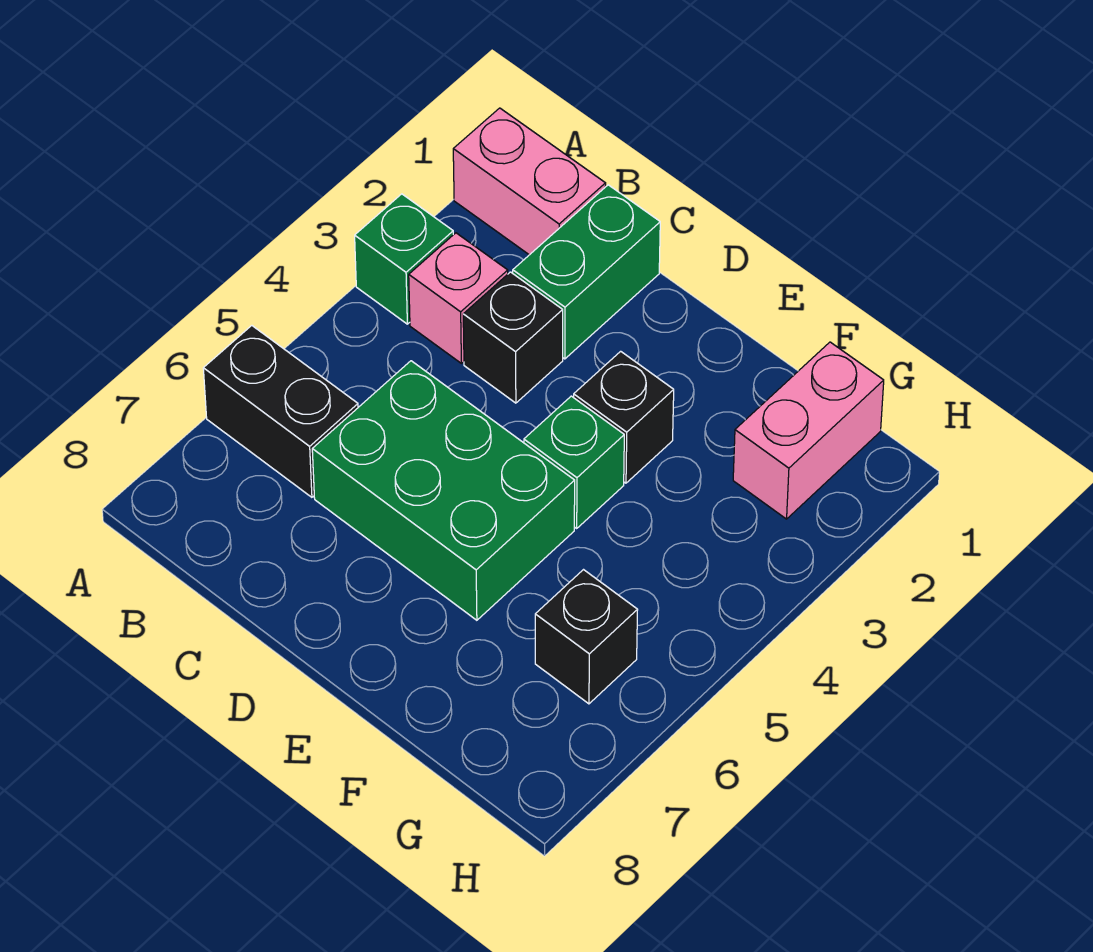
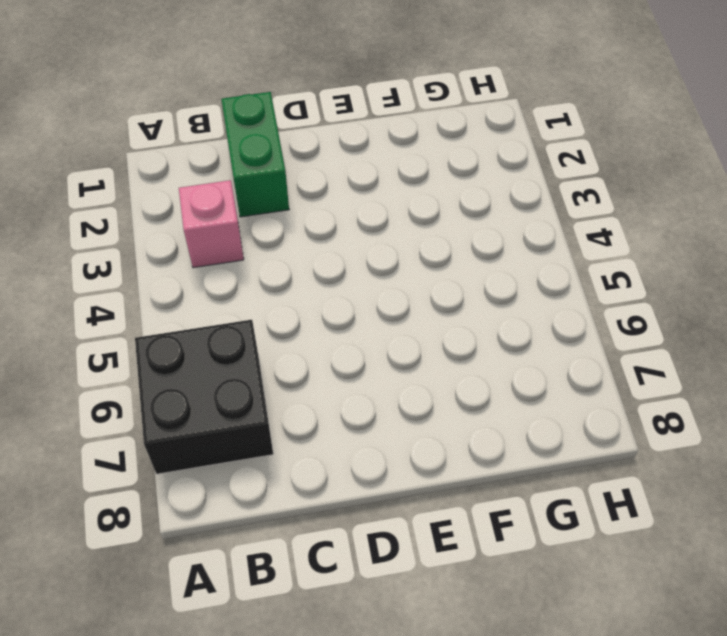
black brick A6:B7 level 1 -> black brick A6:B6 level 1
none -> pink brick A1:B1 level 1
none -> green brick A3 level 1

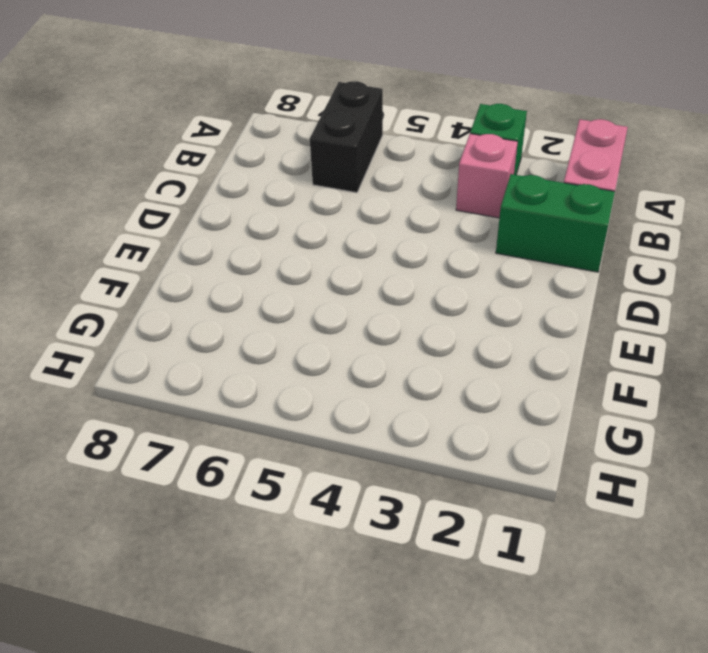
none -> black brick C3 level 1
none -> green brick C5:E6 level 1

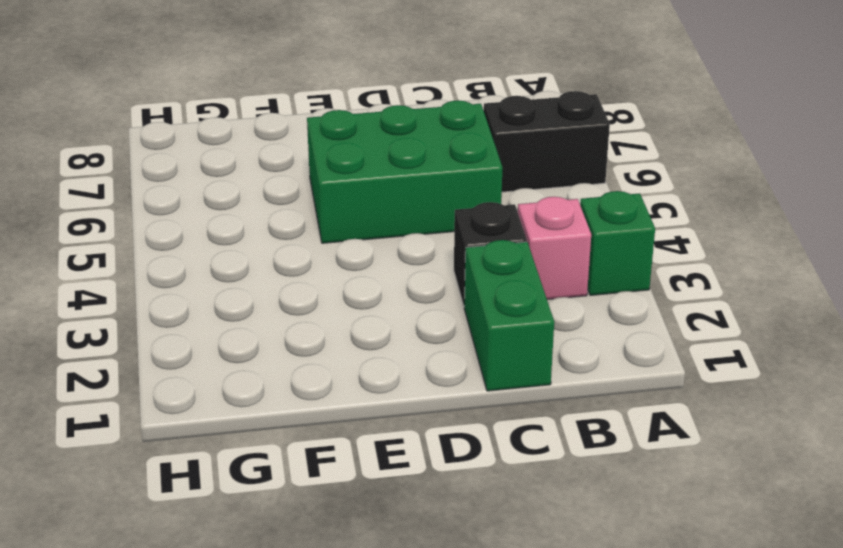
none -> pink brick A1:B1 level 1
none -> black brick E3 level 1

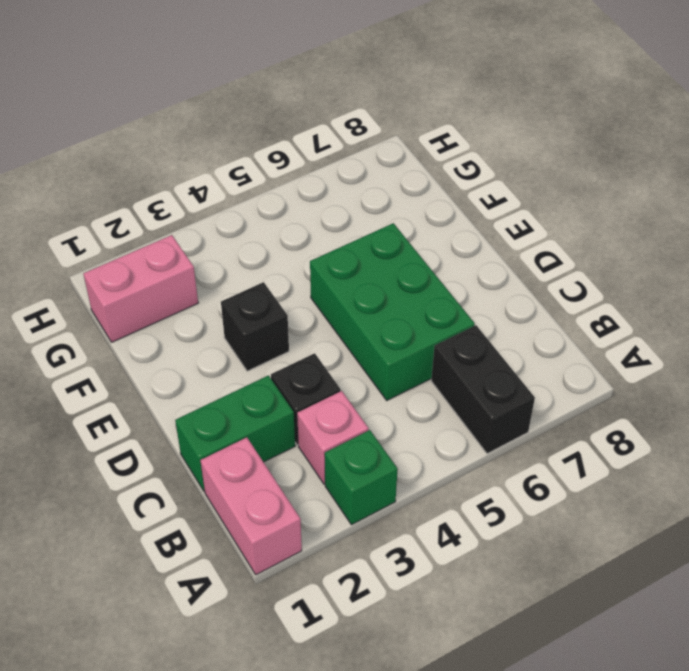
none -> green brick E4 level 1
none -> black brick G6 level 1

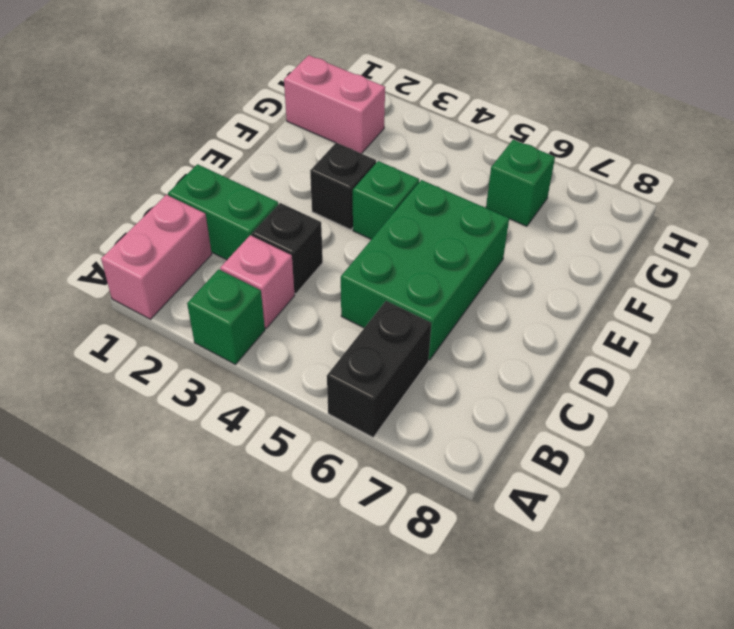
green brick G6 level 1 -> black brick G6 level 1

